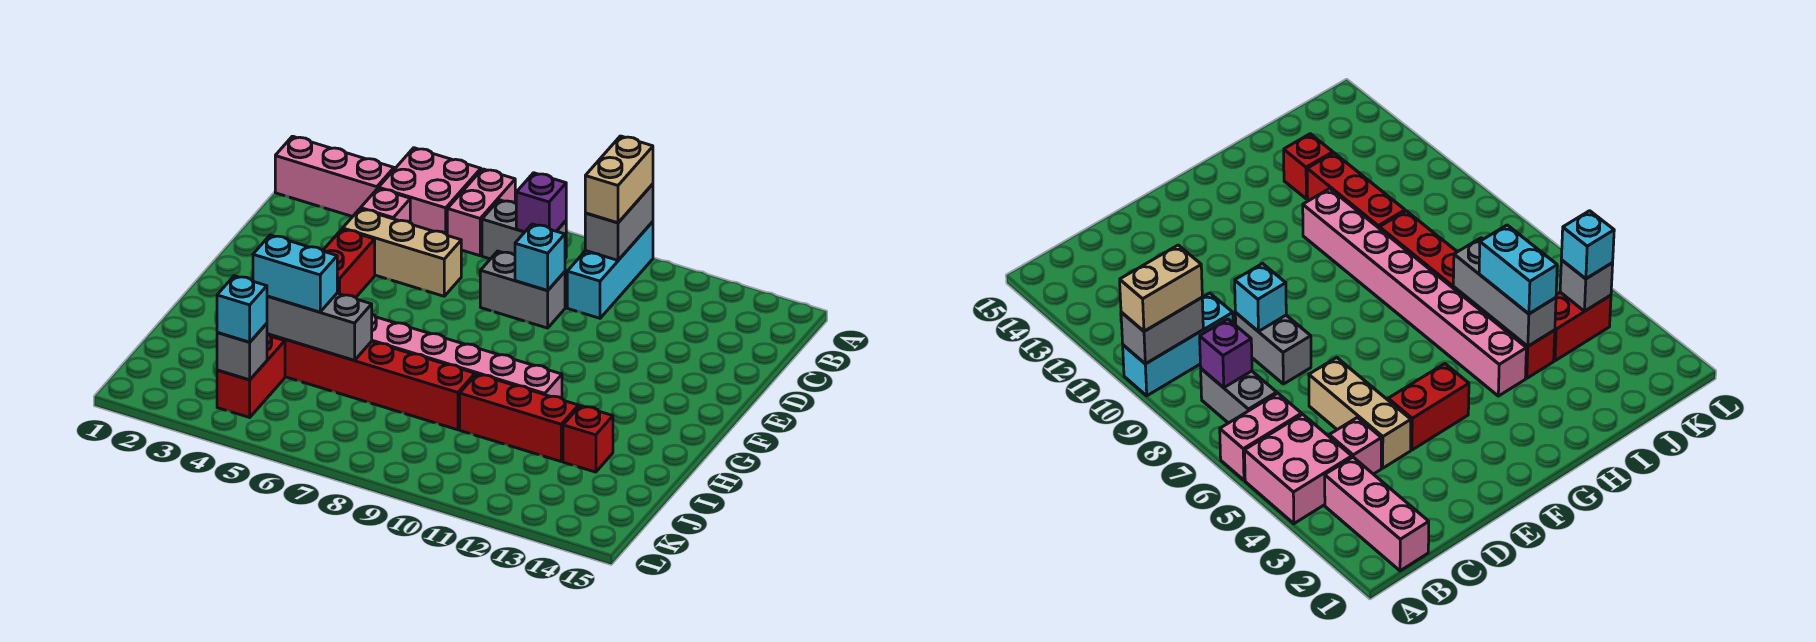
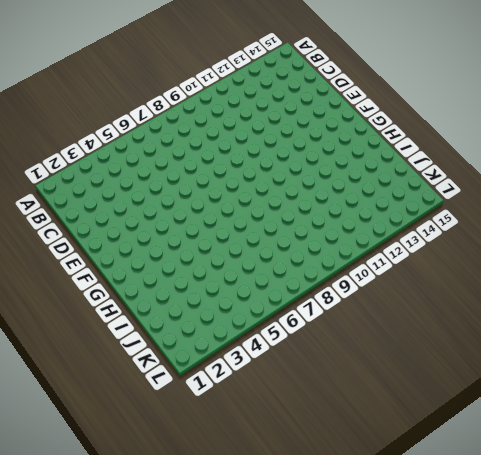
none -> pink brick A4:B5 level 1
none -> pink brick A6:B6 level 1
none -> cyan brick A10:C10 level 1

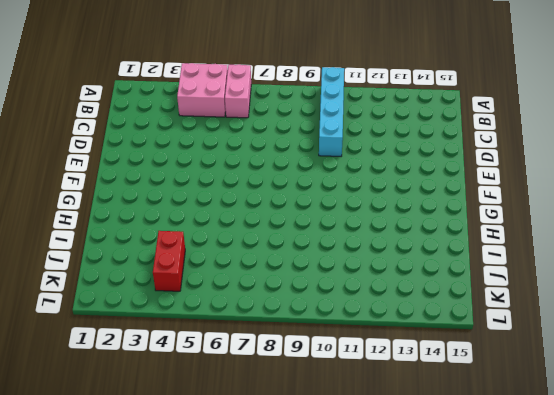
cyan brick A10:D10 level 1 -> cyan brick A10:C10 level 1
none -> pink brick B1:B3 level 1
none -> grey brick B7:B8 level 1
none -> pink brick C4 level 1

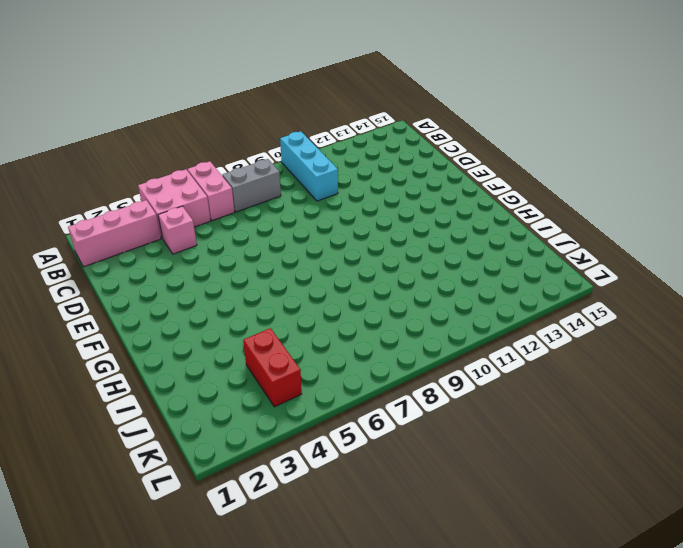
none -> tan brick D4:D6 level 1
none -> grey brick D8:D9 level 1
none -> red brick E4:F4 level 1

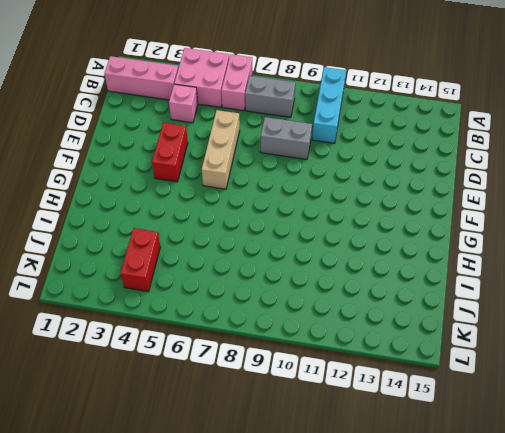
tan brick D6:F6 level 1 -> tan brick D4:D6 level 1
none -> pink brick H4:H11 level 1
none -> red brick I4:I9 level 1
none -> red brick I10:I12 level 1

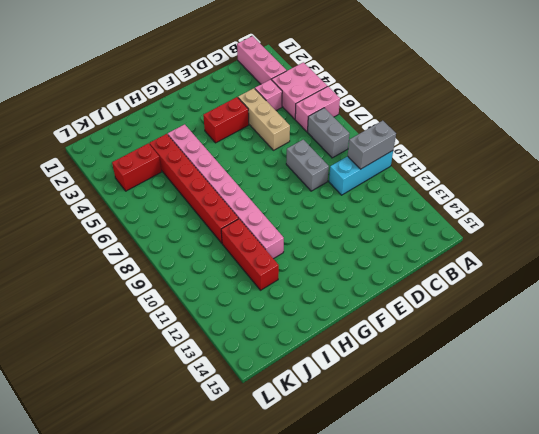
none -> red brick I13 level 1
none -> purple brick B8 level 2
none -> cyan brick D9 level 2

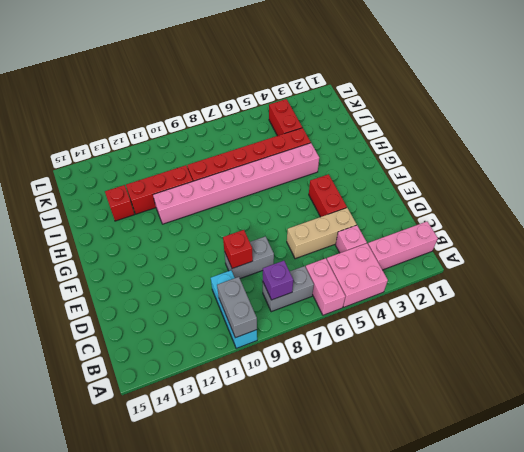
red brick D9 level 2 -> cyan brick D9 level 2
none -> grey brick I4:I6 level 2
none -> grey brick K4 level 2
none -> tan brick A10:B10 level 3

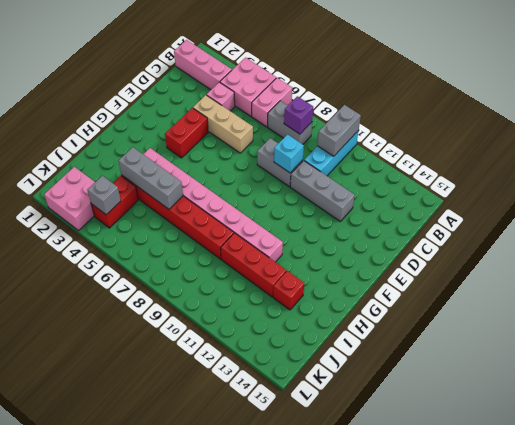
grey brick D10:D12 level 1 -> none
pink brick K2:L3 level 1 -> none
none -> tan brick A10:B10 level 3
none -> cyan brick I4:I5 level 3
none -> cyan brick K4 level 3

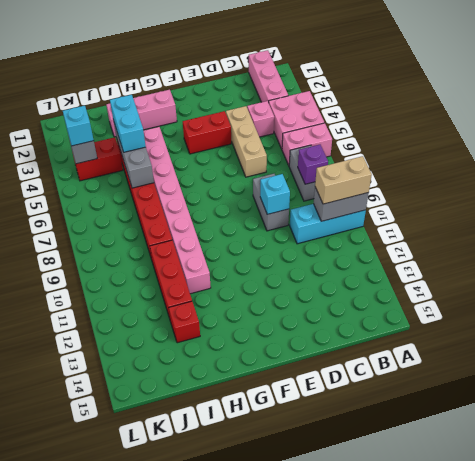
pink brick G2:I2 level 1 -> none

